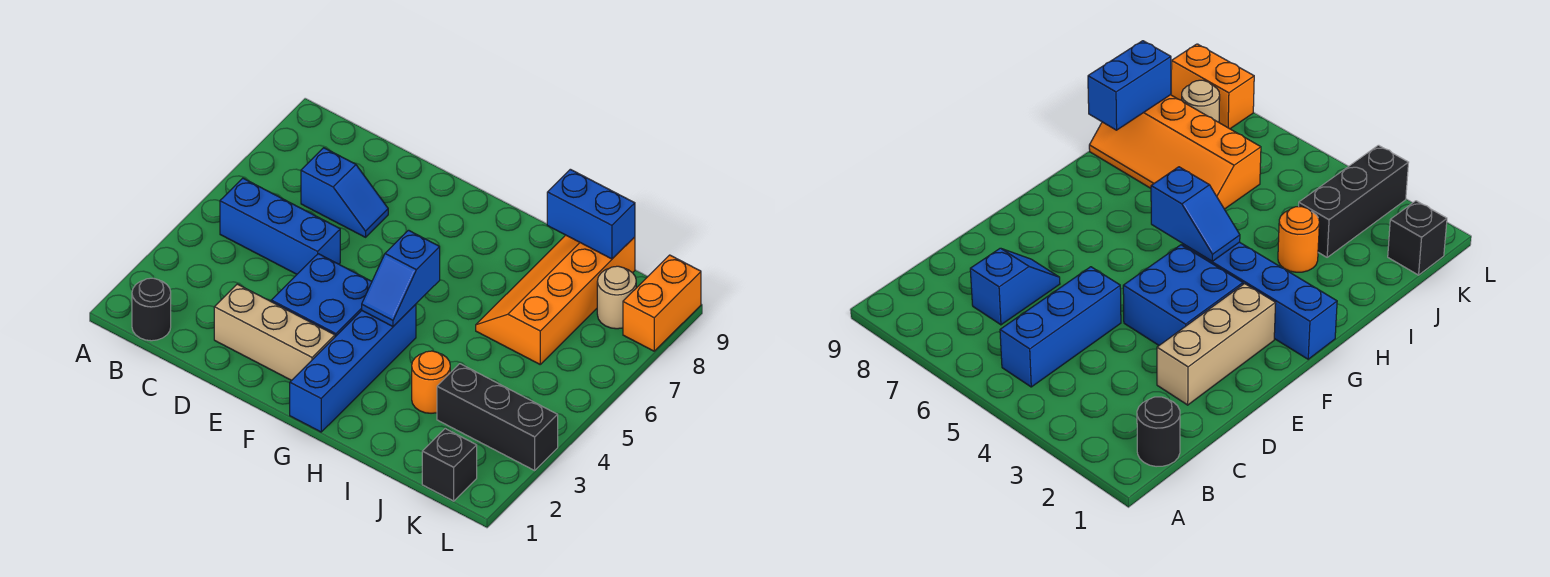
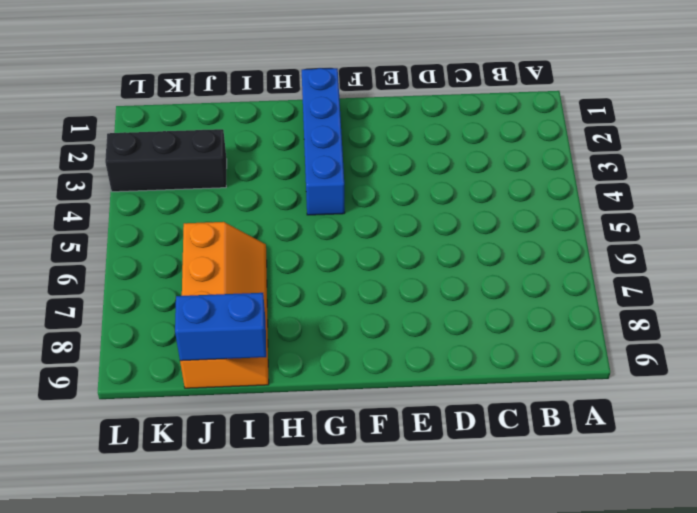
none -> black round brick B1 level 1
none -> blue brick B5:D5 level 1
none -> blue slope C7:D7 level 1 top C

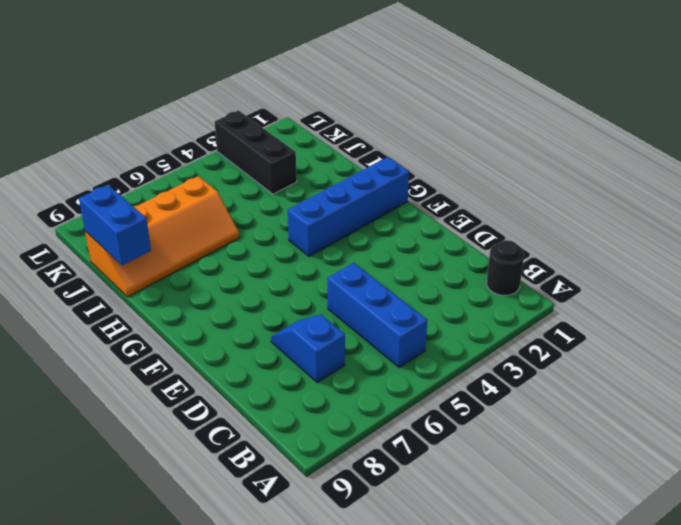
none -> tan brick D2:F2 level 1
none -> blue brick E3:F4 level 1
none -> orange round brick I3 level 1

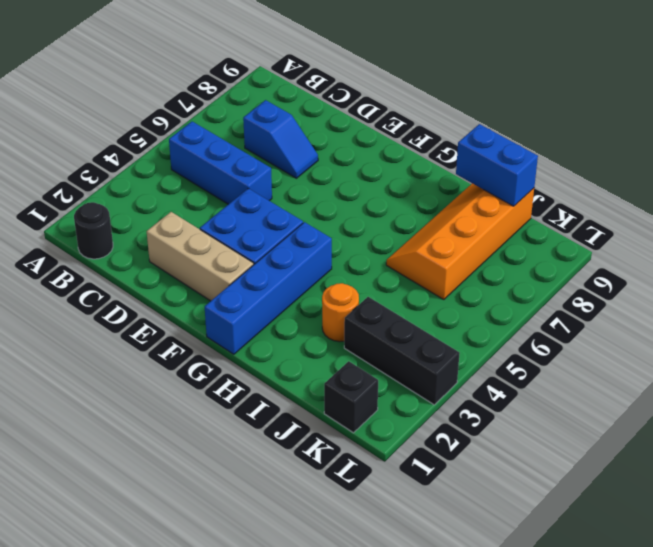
none -> tan round brick K8 level 1
none -> orange brick L8:L9 level 1
none -> blue slope G4:G5 level 2 top 5

